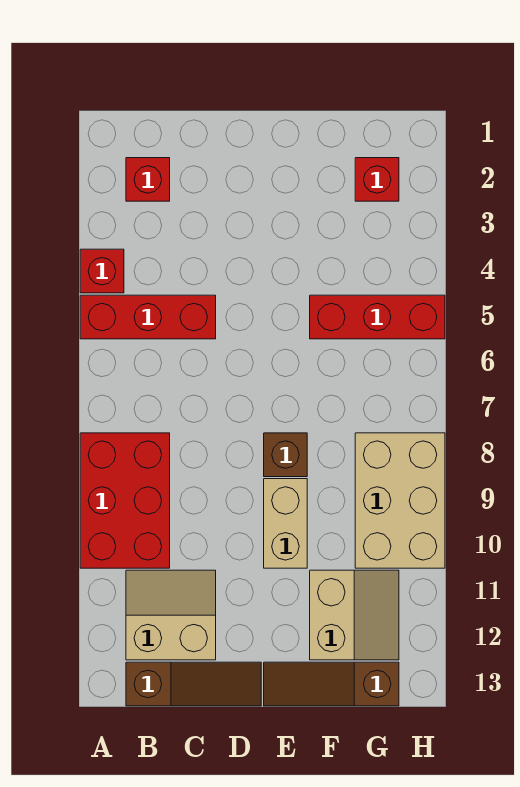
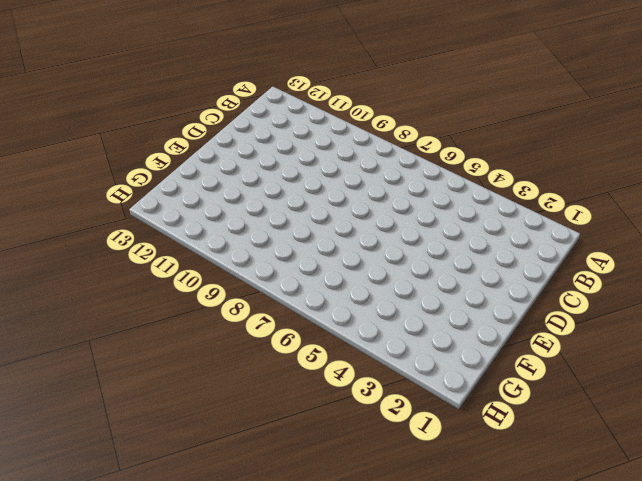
none -> red brick A4 level 1
none -> red brick A5:C5 level 1
none -> red brick A8:B10 level 1

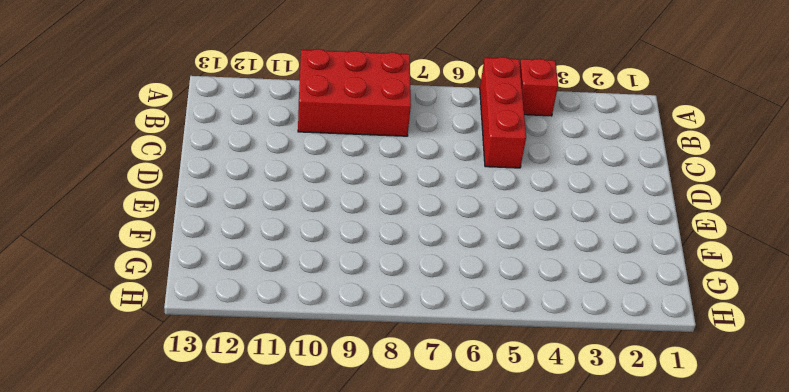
none -> red brick B2 level 1
none -> tan slope B11:C12 level 1 top 12
none -> brown slope B13:D13 level 1 top B

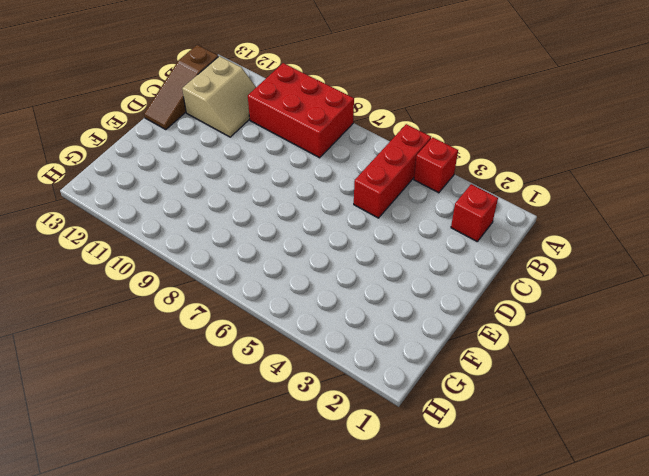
none -> brown brick E8 level 1
none -> tan brick E9:E10 level 1
none -> brown slope E13:G13 level 1 top G

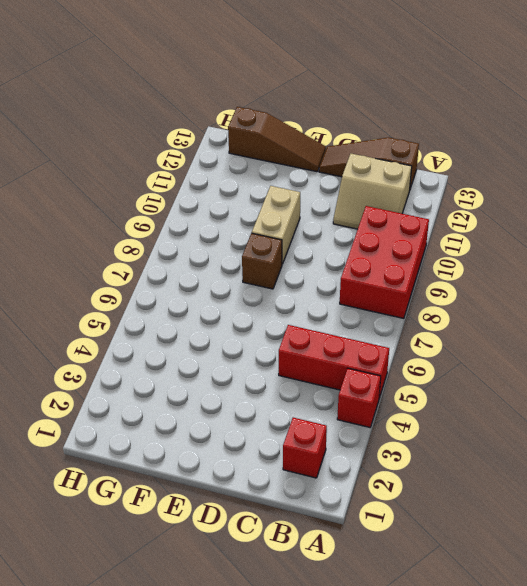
none -> red brick F5:H5 level 1
none -> tan slope F11:G12 level 1 top F
none -> red brick G2 level 1

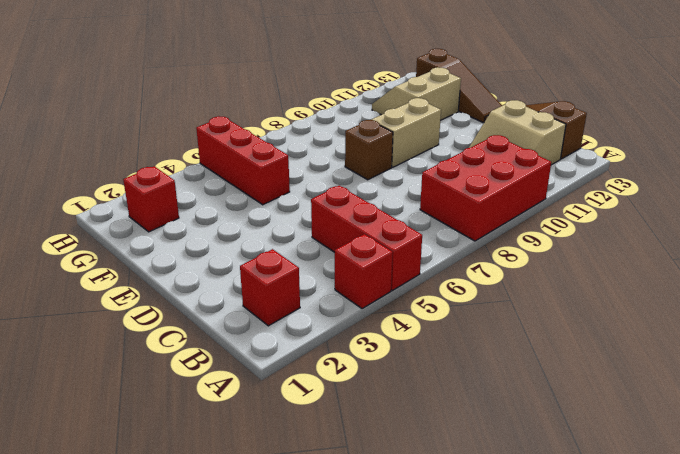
none -> tan brick G8:H10 level 1

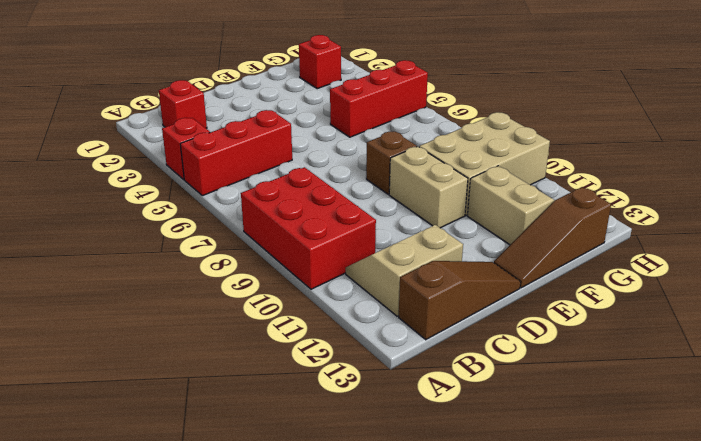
tan brick F9:H10 level 1 -> tan brick G8:H10 level 1

